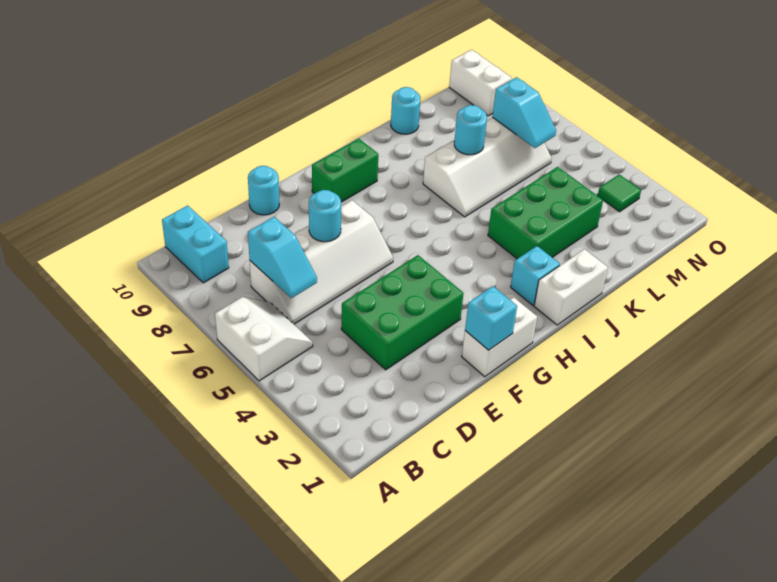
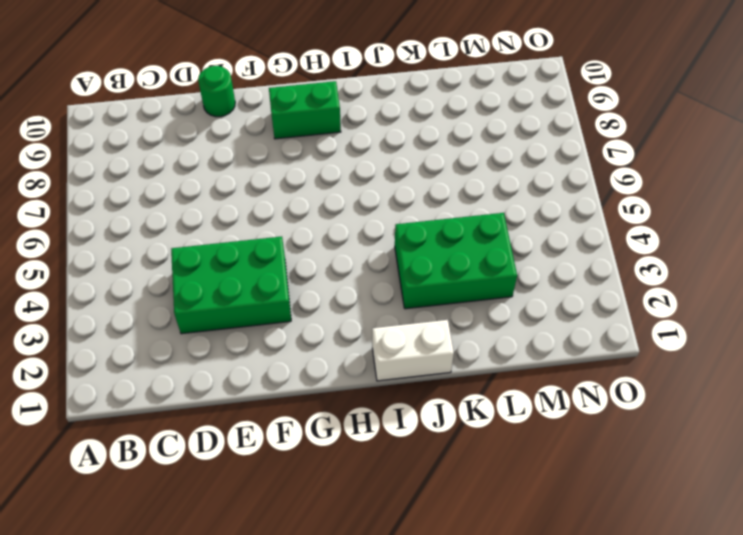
green round brick E10 level 1 -> cyan round brick E10 level 1
none -> white slope A5:B6 level 1 top A
none -> cyan brick B9:B10 level 1
none -> white slope C6:F7 level 1 top 7

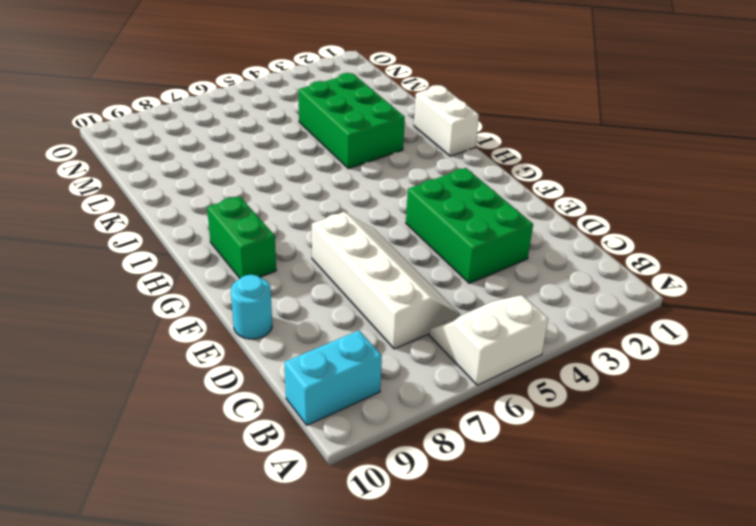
none -> white brick F1:G1 level 1
none -> cyan brick I2 level 1
none -> white slope J6:M7 level 1 top 7

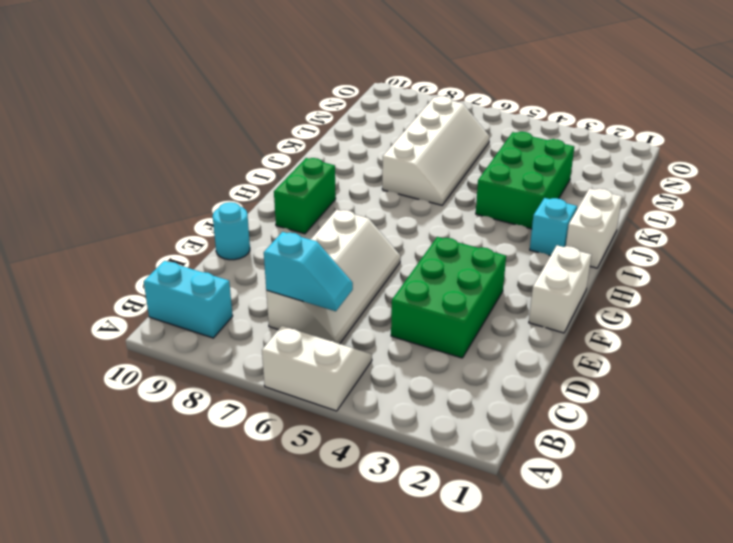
none -> cyan round brick K10 level 1
none -> green tile N3 level 1
none -> white brick N9:N10 level 1

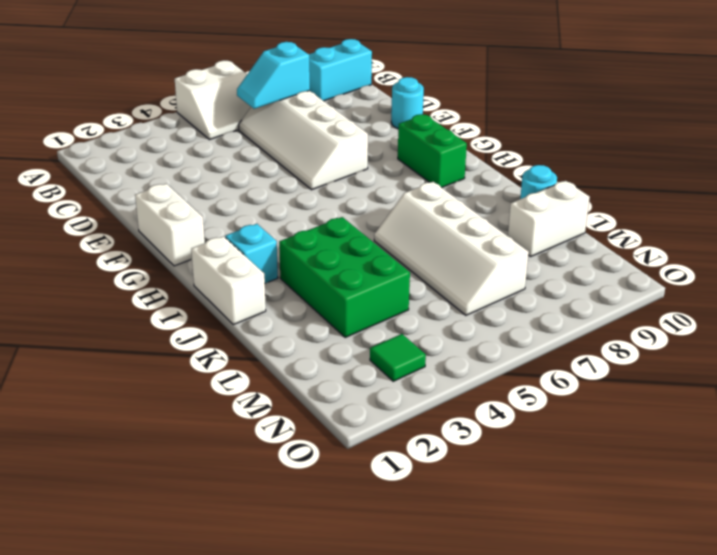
white brick L9:L10 level 1 -> white brick N9:N10 level 1
none -> green brick D3:F4 level 1
none -> cyan round brick E7 level 2
none -> cyan brick F1 level 2

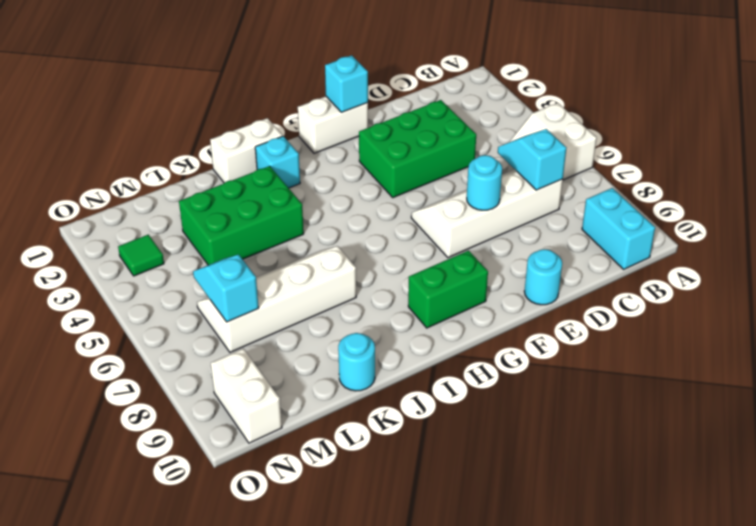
none -> cyan round brick K7 level 2

